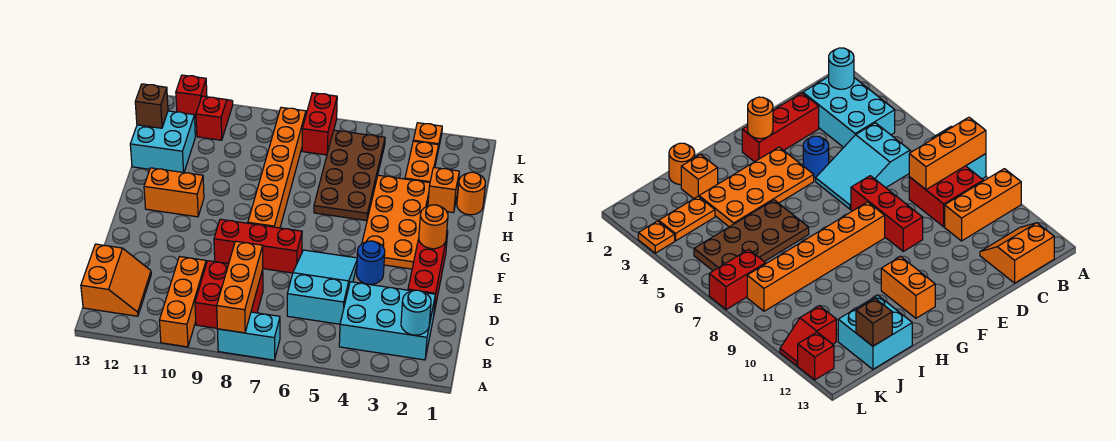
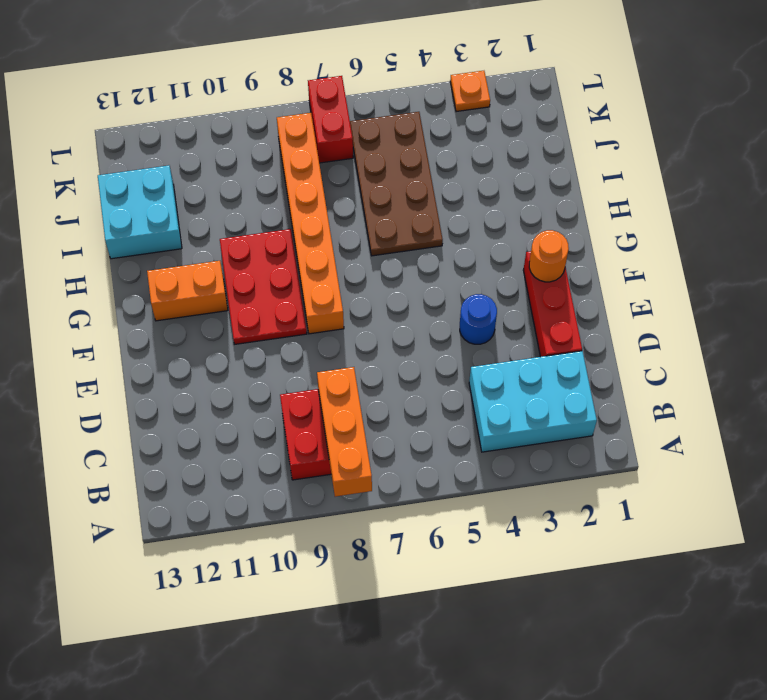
red plate F9:H10 level 1 -> none
none -> cyan brick A7:A8 level 1
none -> orange brick A10:C10 level 1
none -> orange slope B12:C13 level 1 top 13

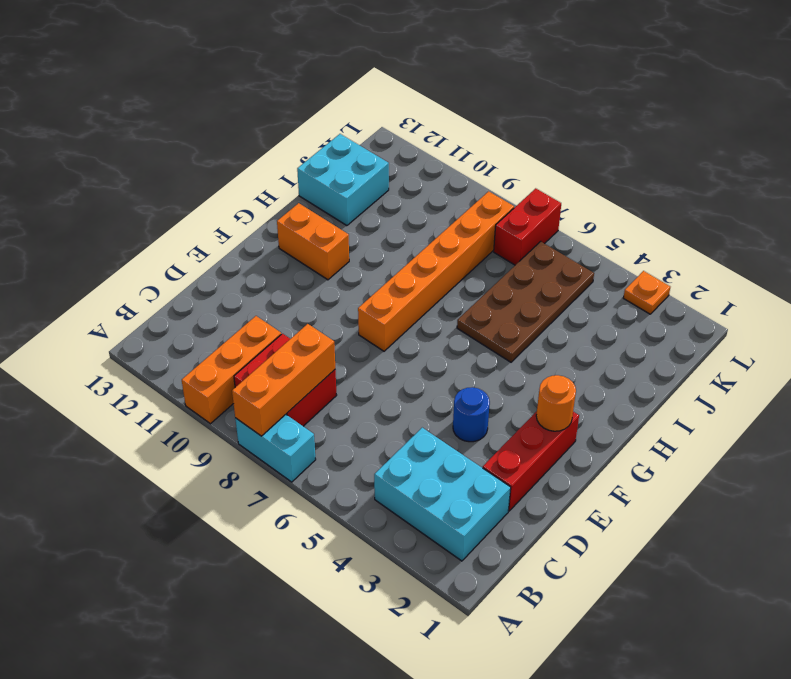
none -> orange slope B12:C13 level 1 top 13
none -> cyan slope C5:E6 level 1 top C
none -> red brick E7:E9 level 1

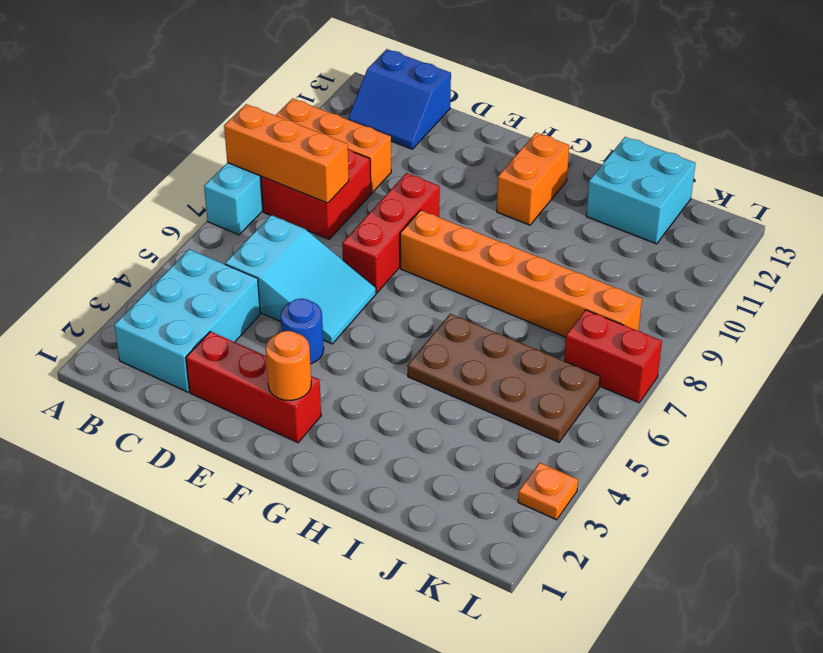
blue slope B12:C13 level 1 top 13 -> orange slope B12:C13 level 1 top 13
none -> orange plate F3:I4 level 1
none -> orange round brick I1 level 1
none -> orange brick I2 level 1

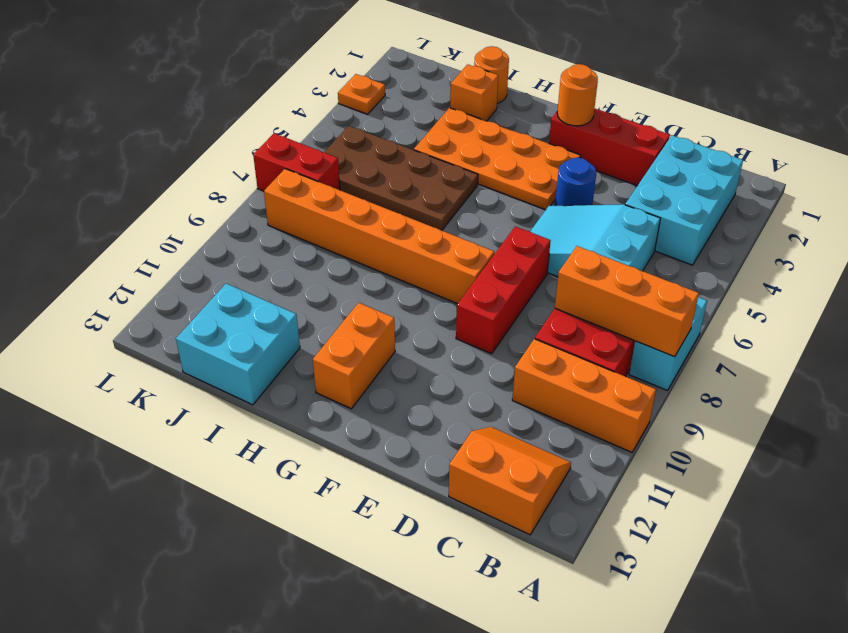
none -> orange plate J3:K3 level 1
none -> red slope K11:L11 level 1 top K
none -> red brick L12 level 1

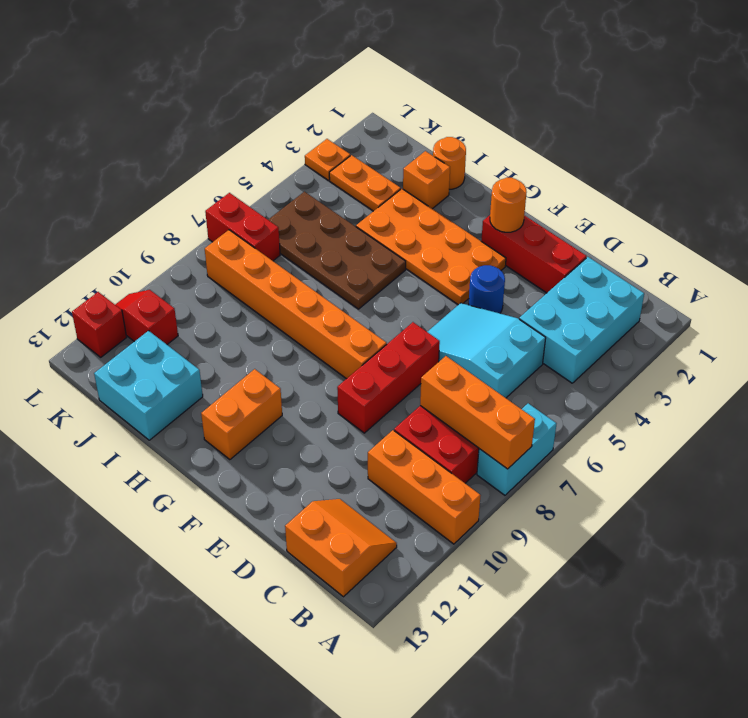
none -> cyan round brick B2 level 2
none -> brown brick J13 level 2

